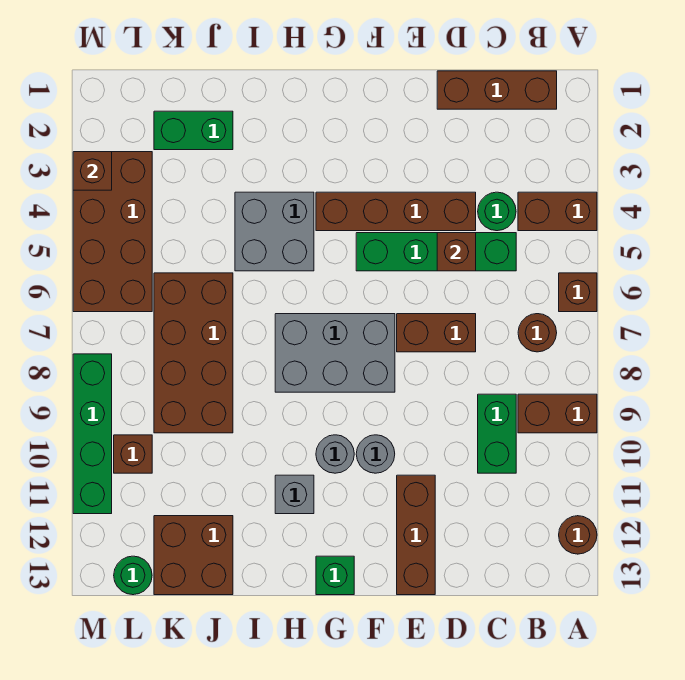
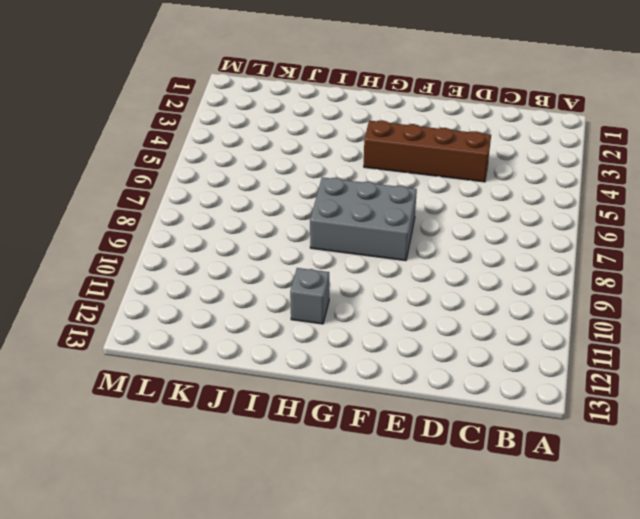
none -> brown brick A4:B4 level 1
none -> brown brick A6 level 1
none -> brown brick A9:B9 level 1

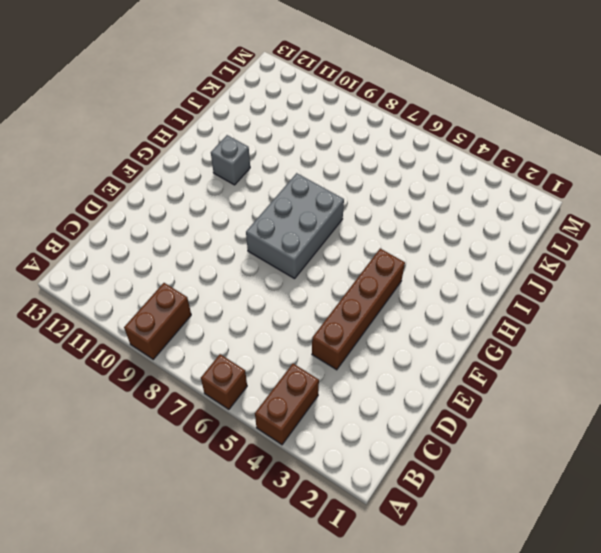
none -> brown round brick A12 level 1
none -> brown brick B1:D1 level 1
none -> brown round brick B7 level 1

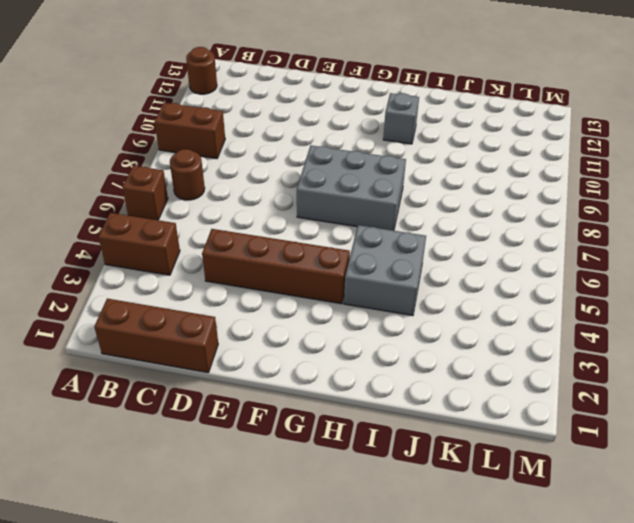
none -> green round brick C4 level 1
none -> green brick C5:F5 level 1
none -> green brick C9:C10 level 1

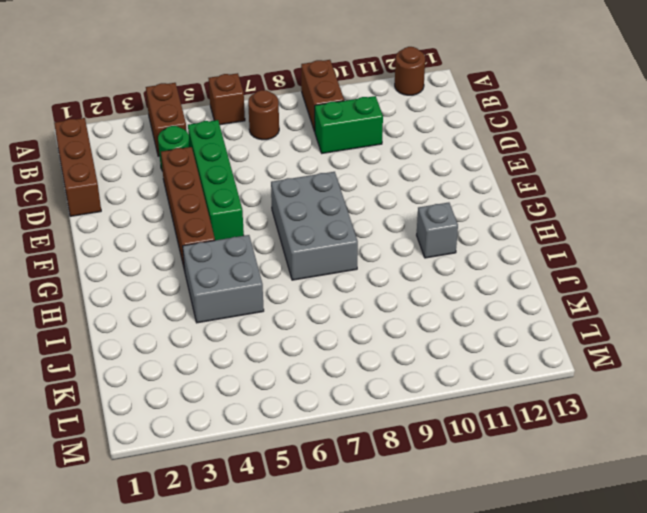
none -> brown brick D7:E7 level 1
none -> brown brick E11:E13 level 1
none -> grey round brick F10 level 1

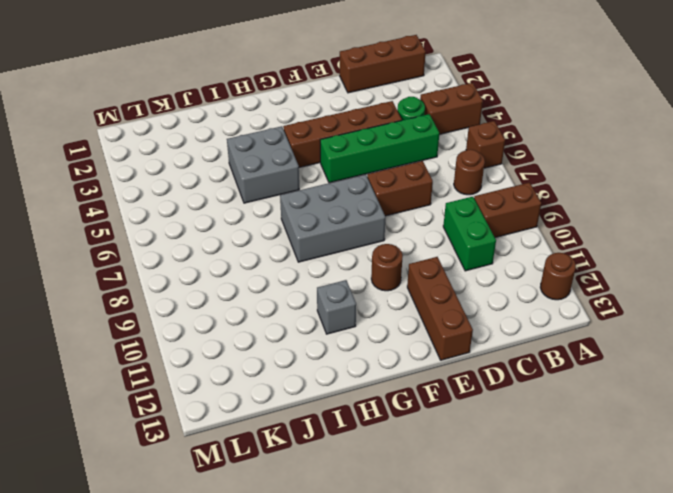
brown round brick F10 level 1 -> grey round brick F10 level 1
none -> grey round brick G10 level 1
none -> green brick G13 level 1
none -> green brick J2:K2 level 1

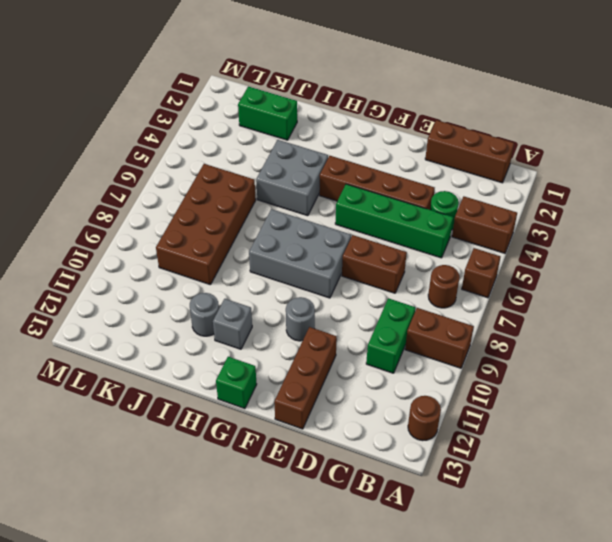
grey round brick I11 level 1 -> grey round brick G10 level 1
none -> brown brick J12:K13 level 1
none -> brown brick L3:M6 level 1
none -> brown brick L10 level 1

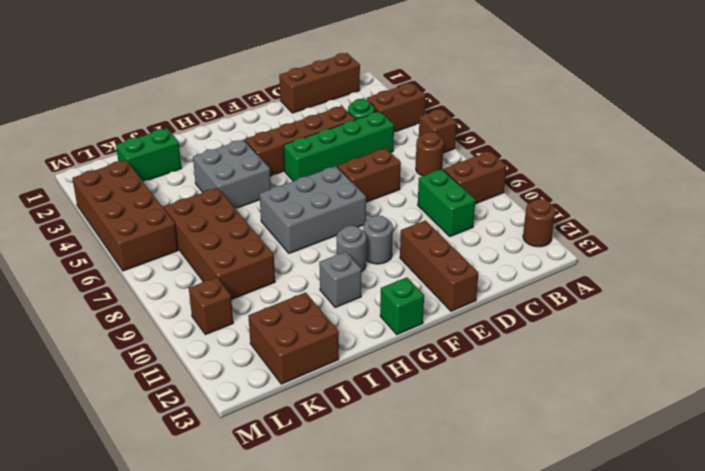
none -> green round brick L13 level 1
none -> green brick M8:M11 level 1
none -> brown brick D5 level 2

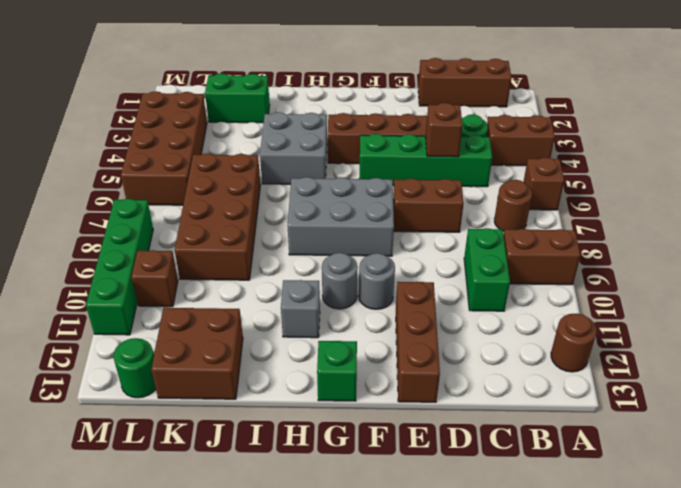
none -> brown brick M3 level 2

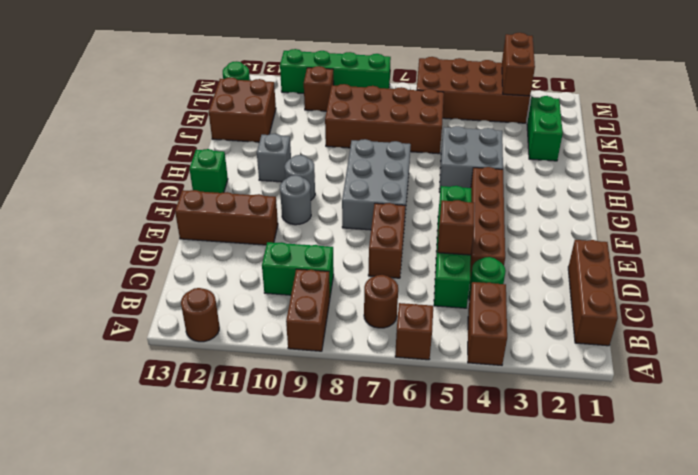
brown brick L3:M3 level 2 -> brown brick M3 level 2

